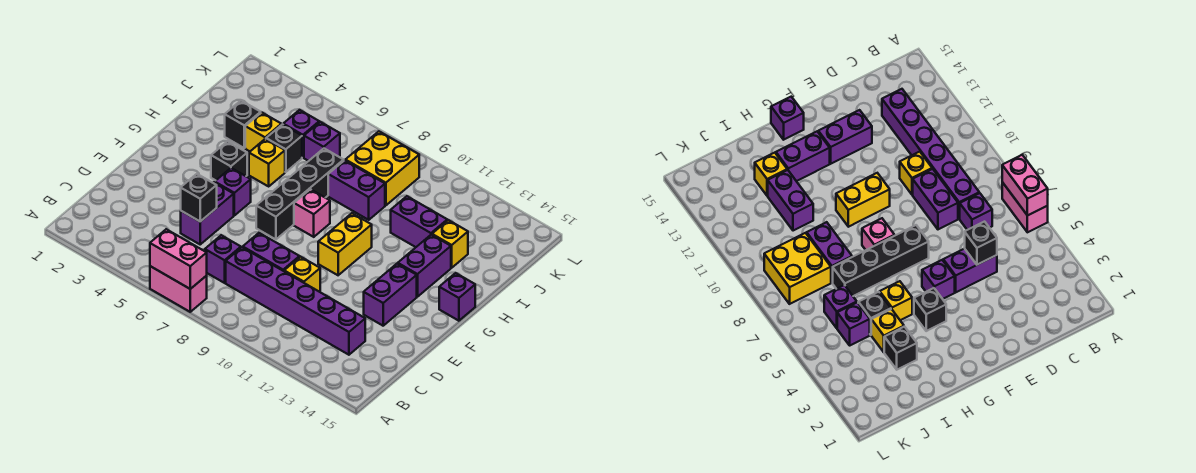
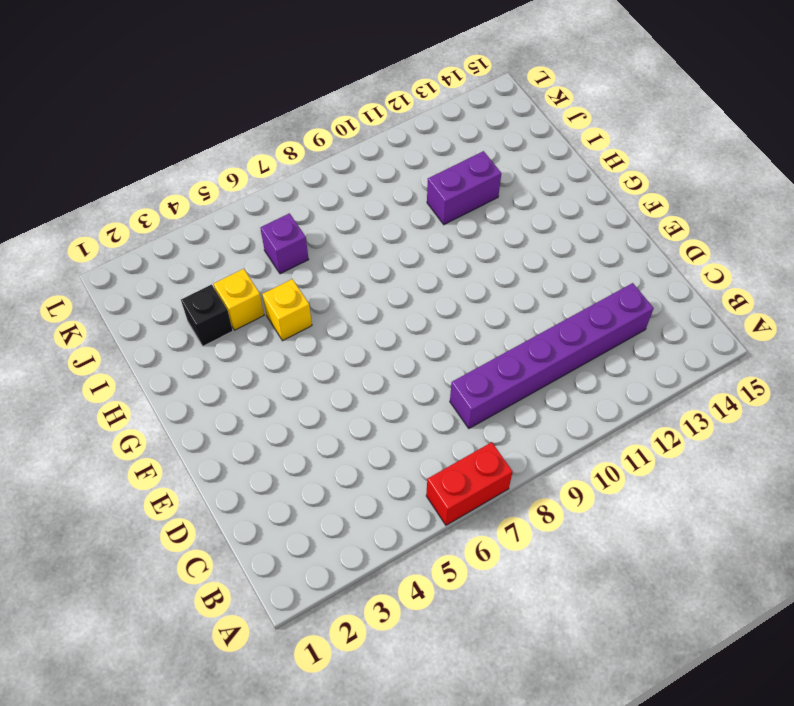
red brick A6:A7 level 1 -> pink brick A6:A7 level 1
none -> purple brick C7 level 1
none -> purple brick D5:E5 level 1
none -> purple brick D8:D9 level 1

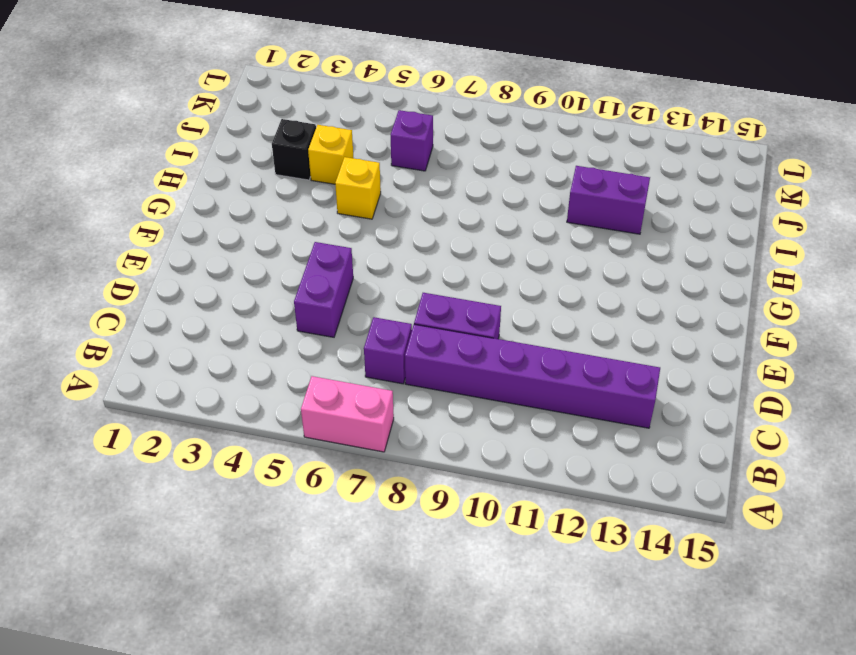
none -> yellow brick D10 level 1
none -> purple brick E13:F13 level 1
none -> purple brick F5 level 1

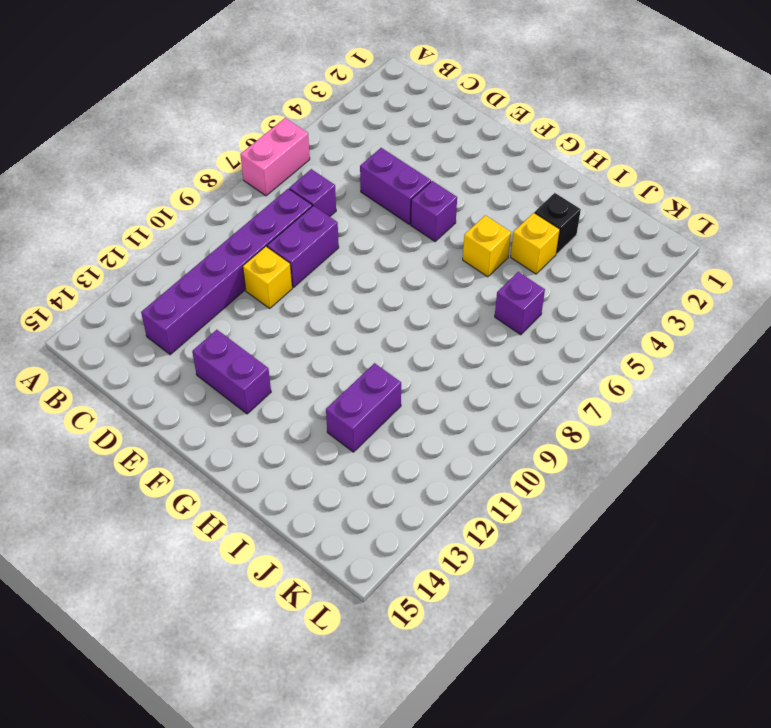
none -> black brick F7:I7 level 1
none -> yellow brick F10:G10 level 1
none -> black brick G4 level 1

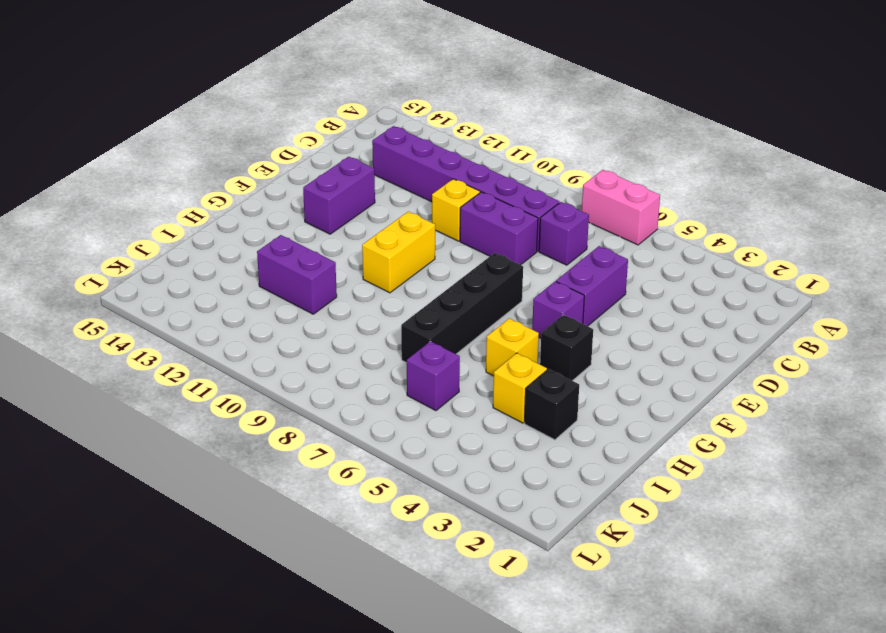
none -> pink brick G8 level 1
none -> purple brick G13:H13 level 1
none -> purple brick G15 level 1

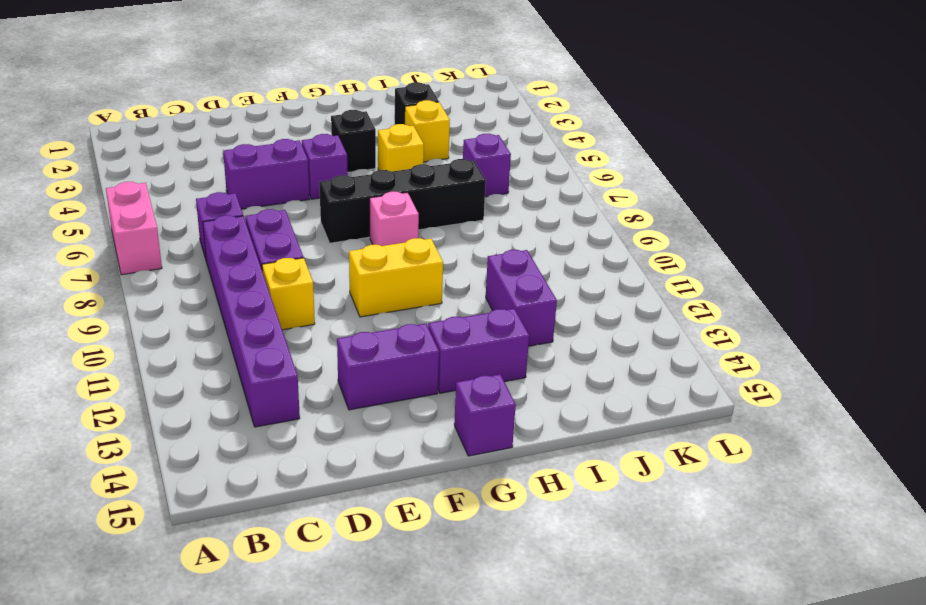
none -> black brick I5 level 1
none -> purple brick I8:I9 level 1
none -> yellow brick I13 level 1

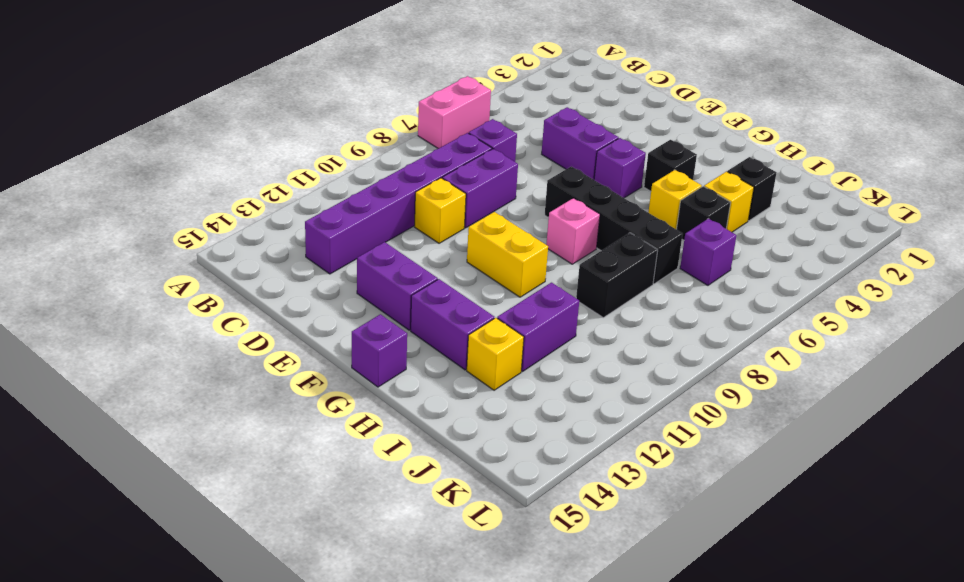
black brick I8:I9 level 1 -> purple brick I8:I9 level 1
none -> purple brick J5 level 1
none -> yellow brick J8:K9 level 1
none -> pink brick A6:A7 level 2

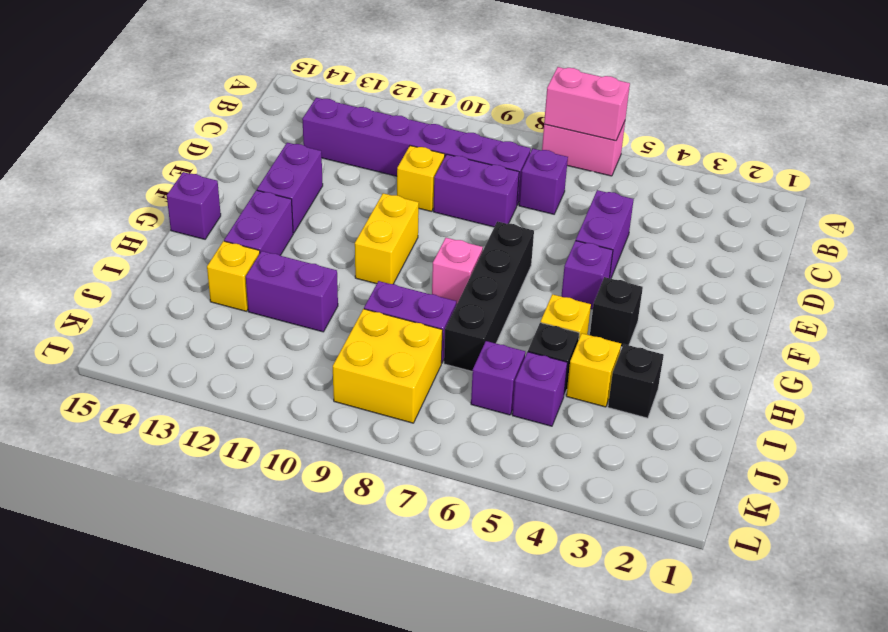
none -> black brick D5 level 2

